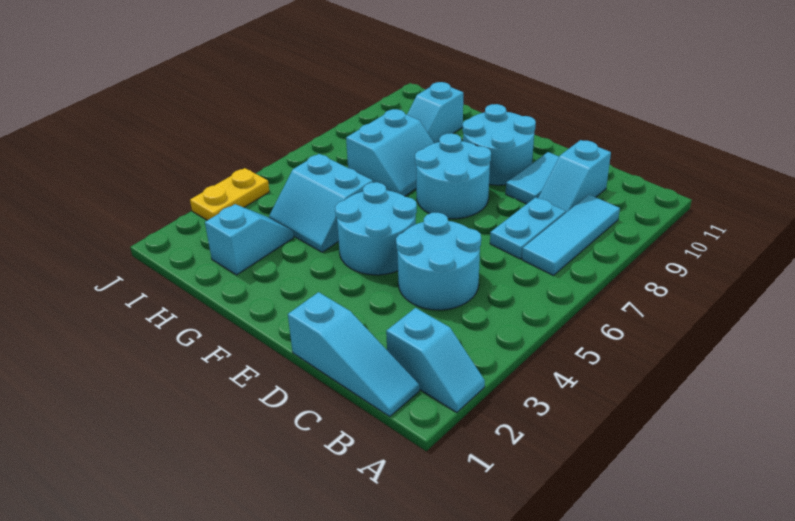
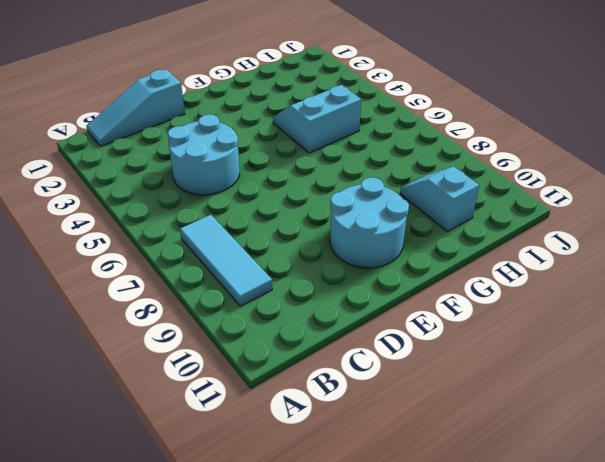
none -> cyan slope A2:B2 level 1 top B
none -> cyan plate C7:C8 level 1
none -> cyan slope C9:C10 level 1 top 10

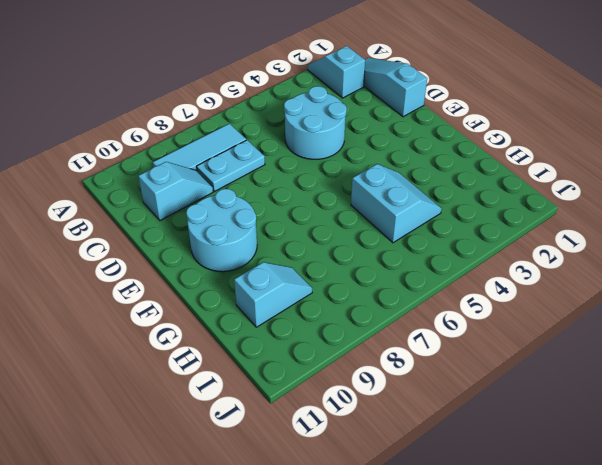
none -> cyan tile D9:D10 level 1
none -> cyan round brick E4:F5 level 1
none -> cyan round brick E7:F8 level 1

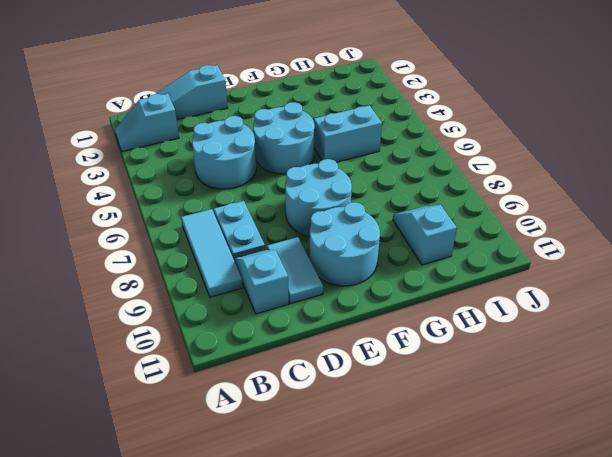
none -> cyan slope G7:H8 level 1 top H
none -> cyan slope H2:H3 level 1 top 2
none -> yellow plate J3:J4 level 1

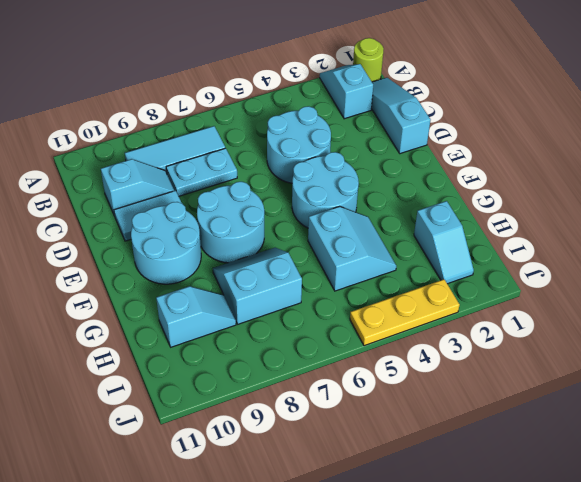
lime round brick A1 level 1 -> none
cyan slope H2:I2 level 1 top H -> cyan slope H2:H3 level 1 top 2
yellow plate J3:J5 level 1 -> yellow plate J3:J4 level 1

